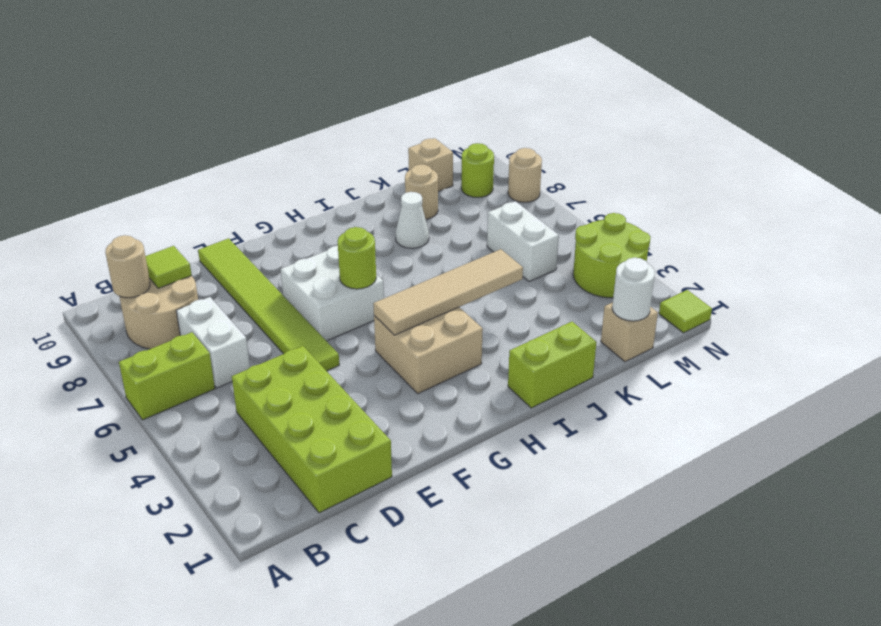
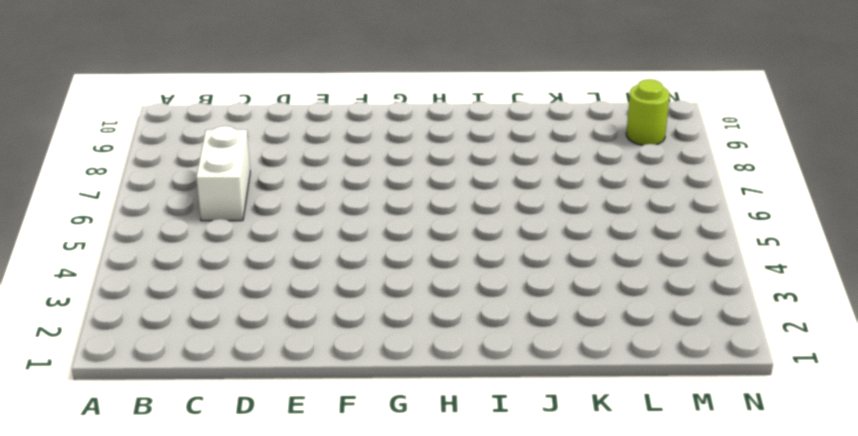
none -> lime brick A6:B6 level 1
none -> tan round brick B8:C9 level 1
none -> lime brick C1:D4 level 1

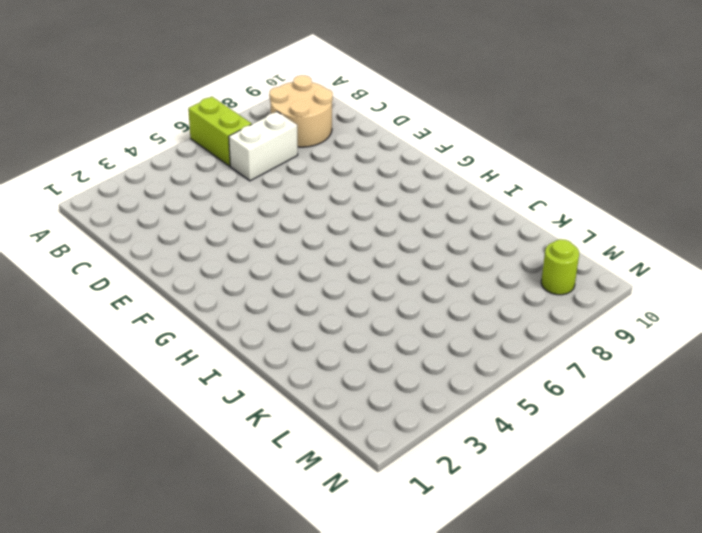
none -> lime brick C1:D4 level 1
none -> lime tile E5:E10 level 1
none -> white brick F6:G7 level 1

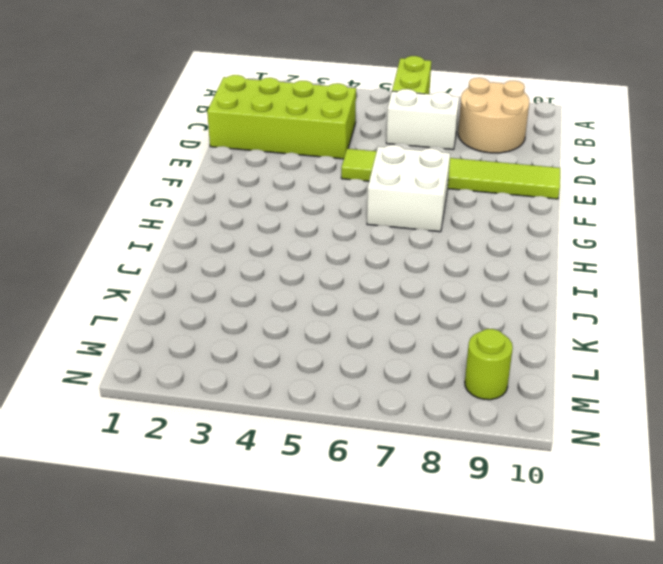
none -> tan brick G3:H4 level 1
none -> lime brick I1:J1 level 1
none -> white cone J8 level 1

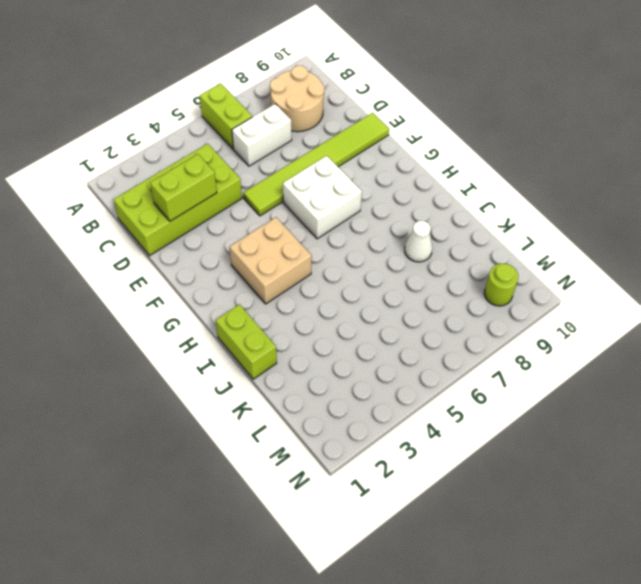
lime brick D2:D3 level 2 -> none
none -> tan round brick K9 level 1
none -> tan brick L1 level 1
none -> white brick L5:L6 level 1

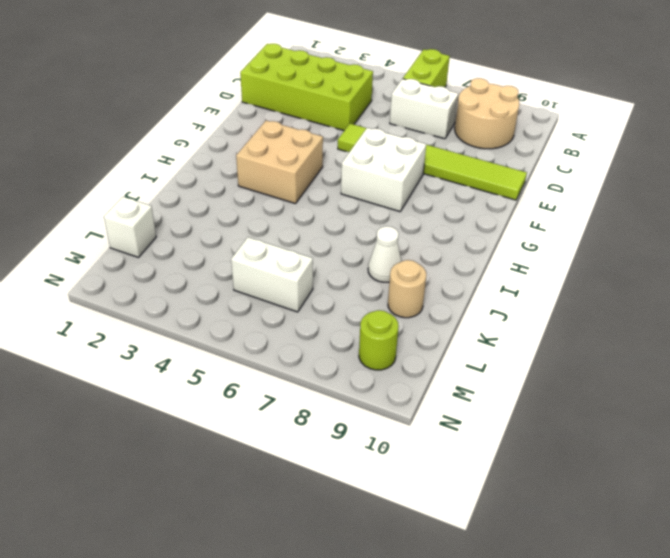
white brick L1 level 1 -> tan brick L1 level 1
none -> lime brick I1:J1 level 1
none -> tan brick L10 level 1
none -> lime round brick M3:N4 level 1

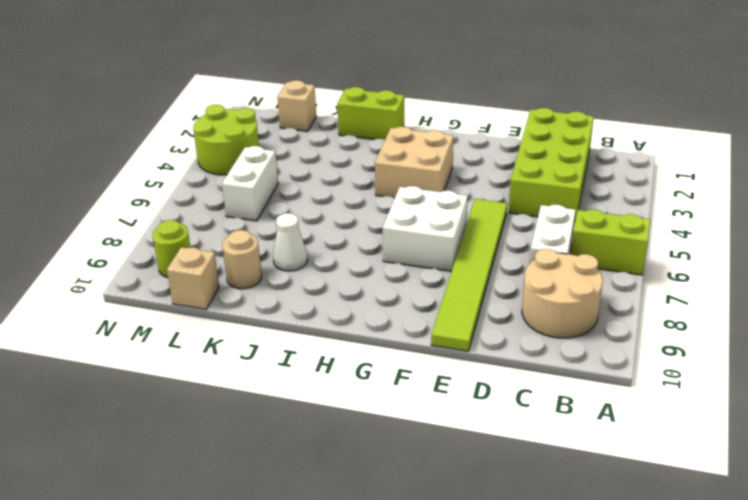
none -> lime tile N1 level 1
none -> tan round brick N8 level 1
none -> tan round brick B9 level 2

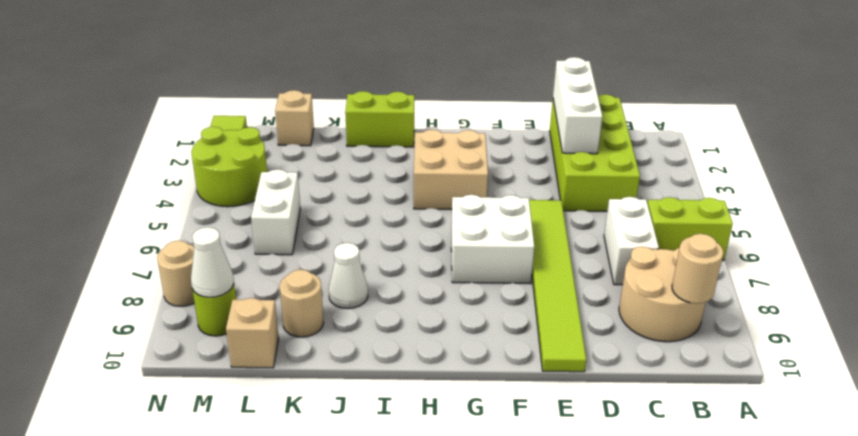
white brick D1:D3 level 2 -> none
white cone M9 level 2 -> none
none -> lime tile C9 level 2
none -> tan tile G4:J4 level 2
none -> lime round brick G6 level 2

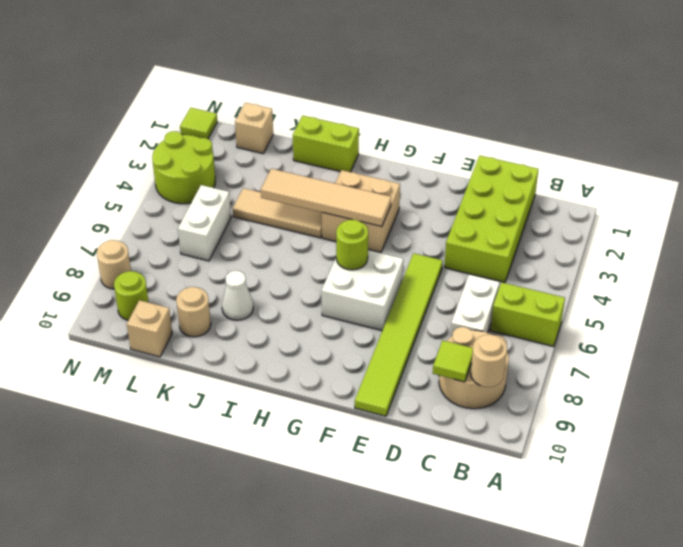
tan tile I4:K4 level 1 -> none
none -> white round brick L1 level 2

